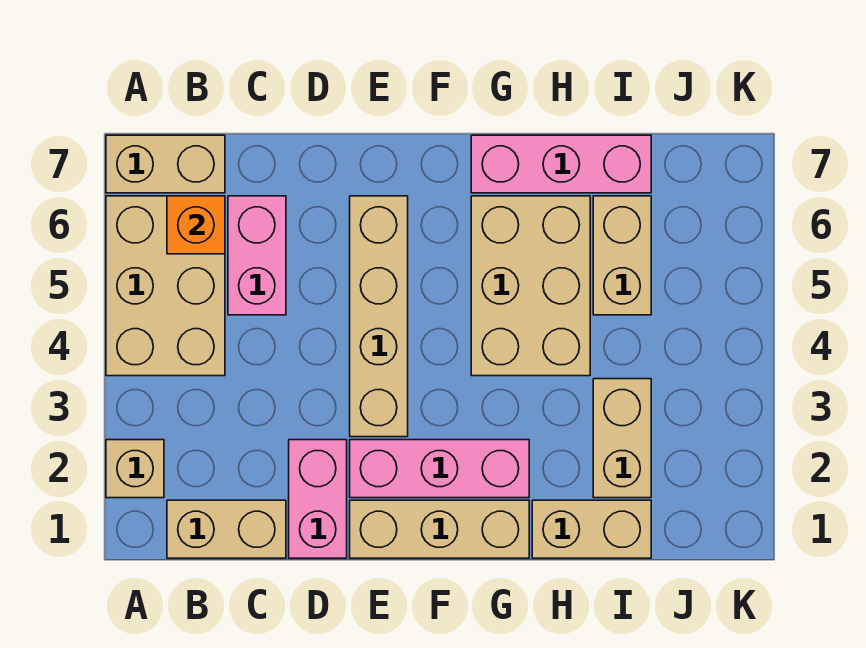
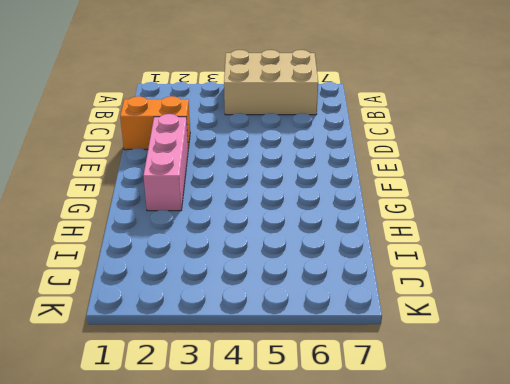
orange brick D1:D2 level 1 -> pink brick D1:D2 level 1
none -> tan brick A2 level 1
none -> tan brick A7:B7 level 1
none -> tan brick B1:C1 level 1

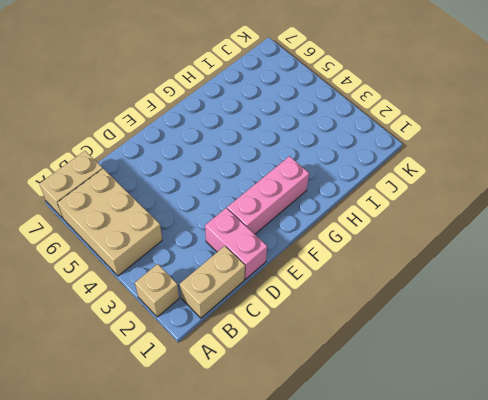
none -> pink brick C5:C6 level 1
none -> tan brick E1:G1 level 1
none -> tan brick E3:E6 level 1

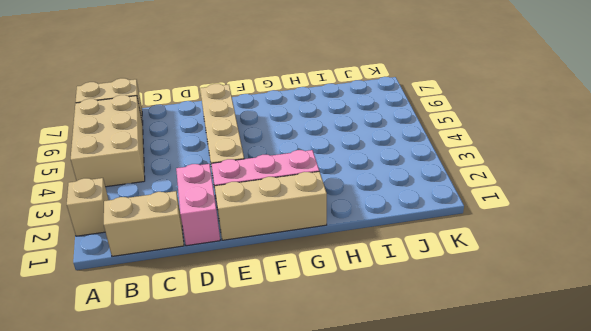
none -> pink brick C5:C6 level 1
none -> tan brick G4:H6 level 1
none -> pink brick G7:I7 level 1

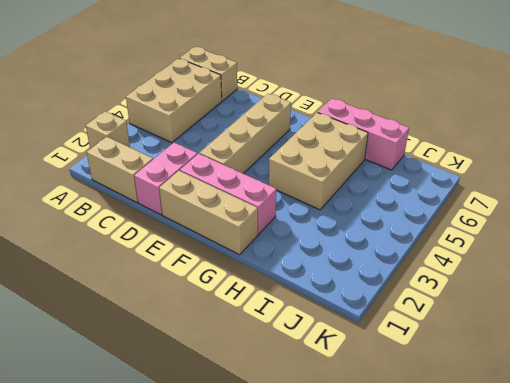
none -> pink brick C5:C6 level 1
none -> tan brick H1:I1 level 1
none -> tan brick I2:I3 level 1

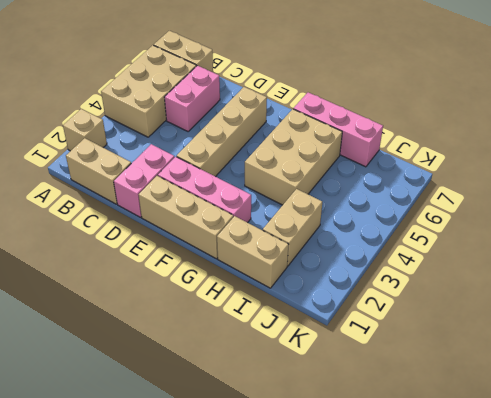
none -> tan brick I5:I6 level 1
none -> orange brick B6 level 2

